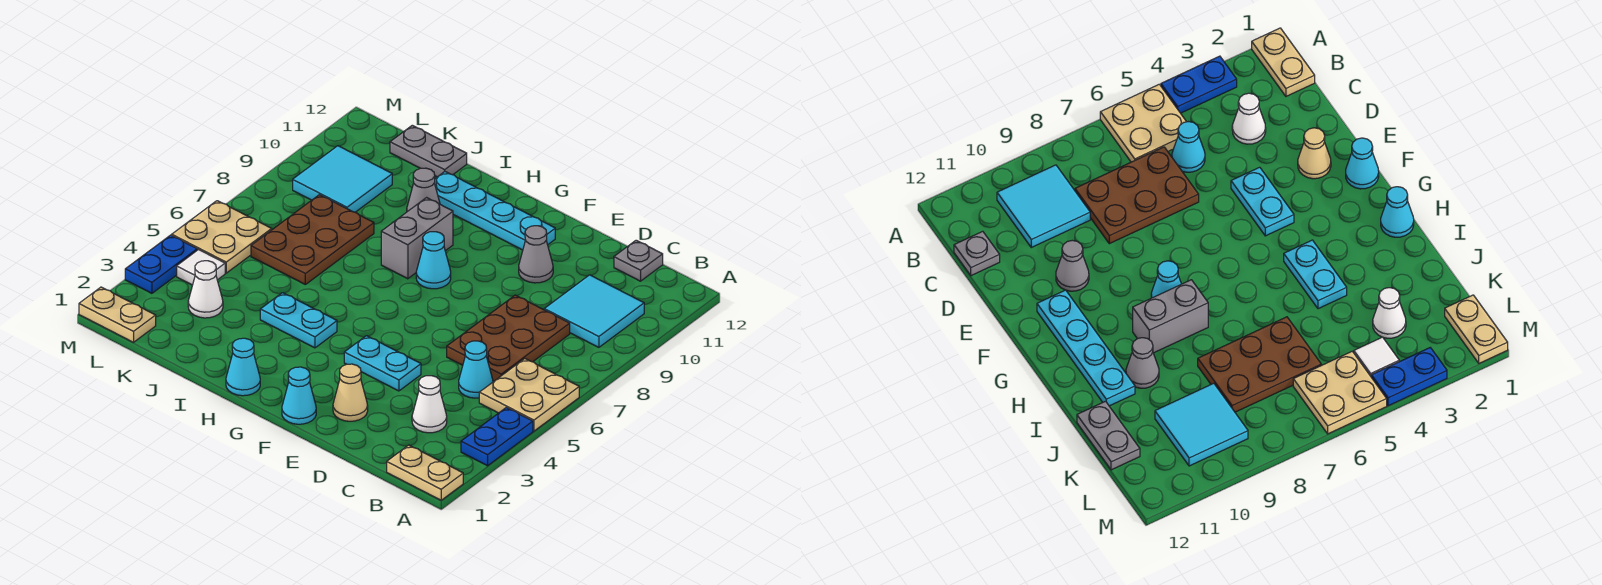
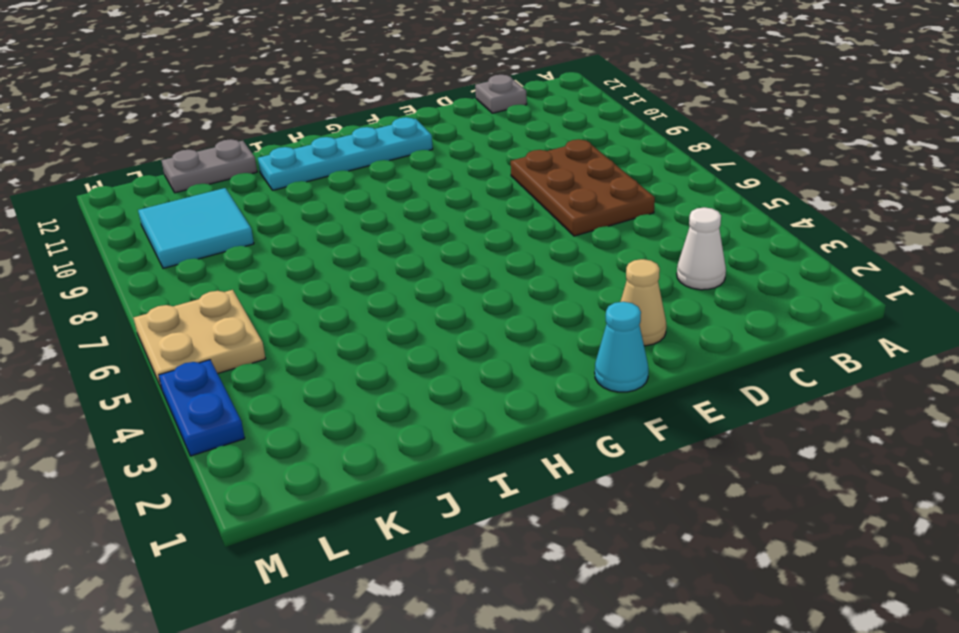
none -> tan plate A1:B1 level 1
none -> blue plate A3:A4 level 1
none -> tan plate A5:B6 level 1

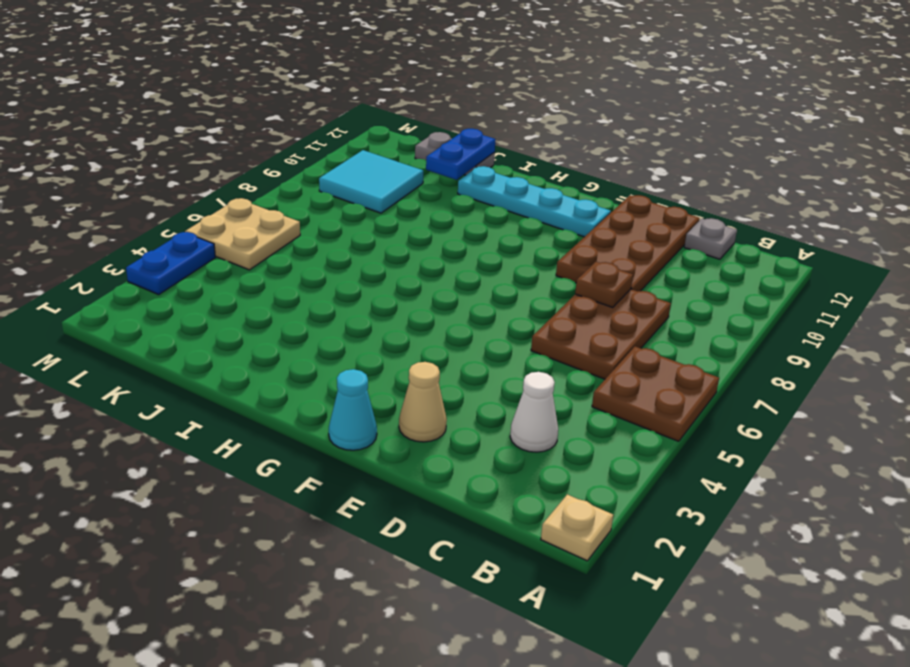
tan plate A1 level 1 -> tan plate A1:B1 level 1
brown plate A5:B6 level 1 -> tan plate A5:B6 level 1
brown plate D8 level 2 -> none
brown plate D9:E12 level 1 -> grey cone E10 level 1
blue plate J11:J12 level 2 -> blue plate A3:A4 level 1
none -> cyan tile B9:C10 level 1
none -> cyan cone C5 level 1
none -> cyan plate E4:F4 level 1

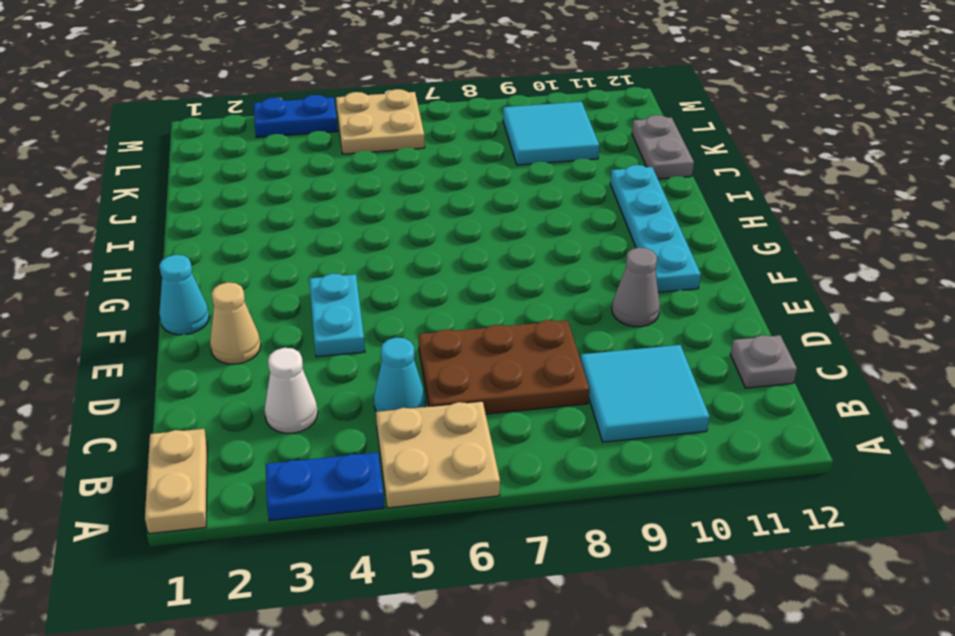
none -> cyan cone G8 level 1
none -> cyan cone H1 level 1
none -> cyan plate H4:I4 level 1

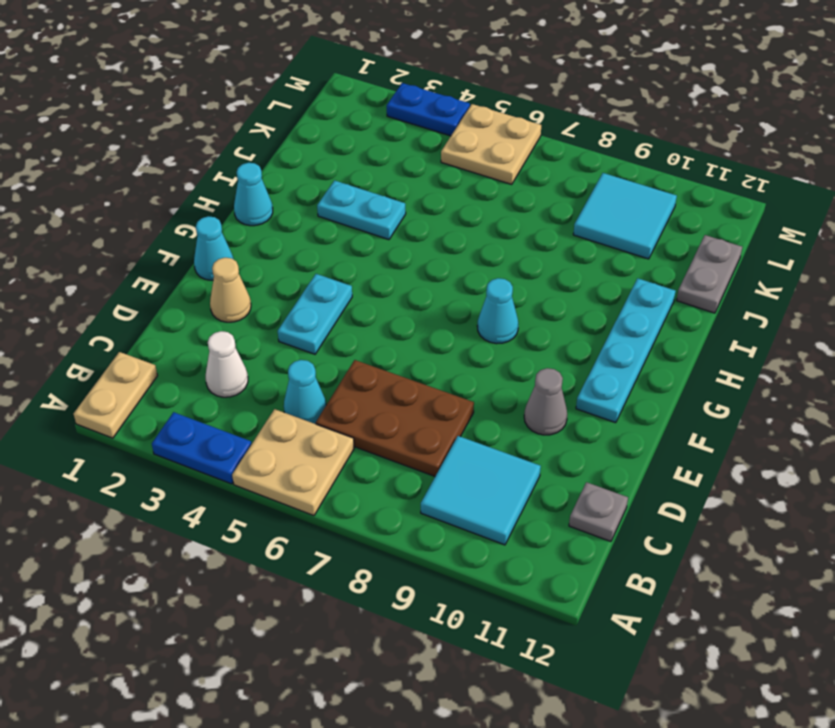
cyan plate I3:I4 level 1 -> cyan plate H4:I4 level 1
none -> grey brick H8:H9 level 1
none -> grey cone I10 level 1
none -> brown plate J6:K8 level 1

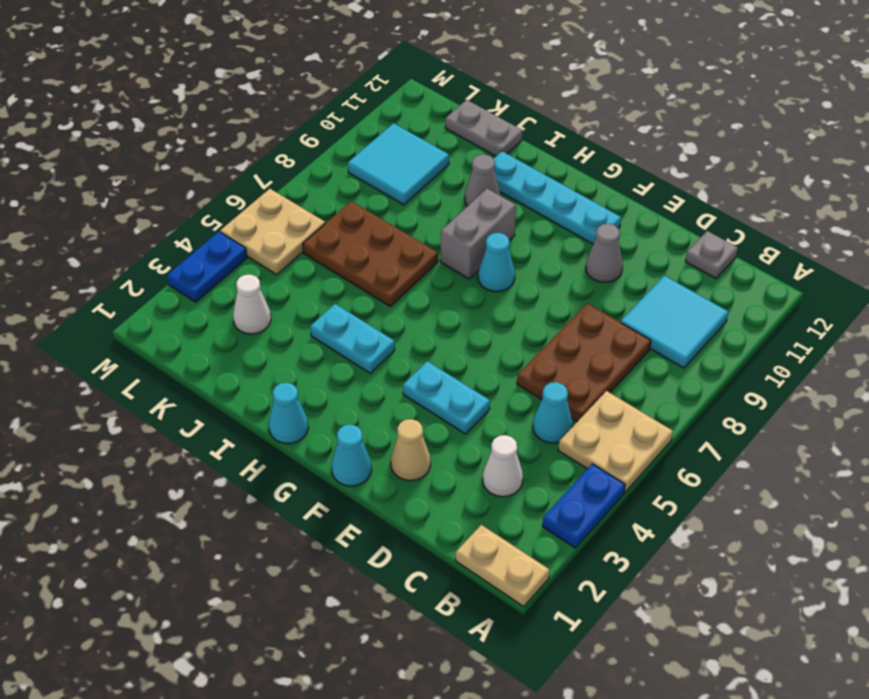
brown plate I6:K7 level 1 -> brown plate J6:K8 level 1
none -> tan plate L1:M1 level 1
none -> white tile L4 level 1

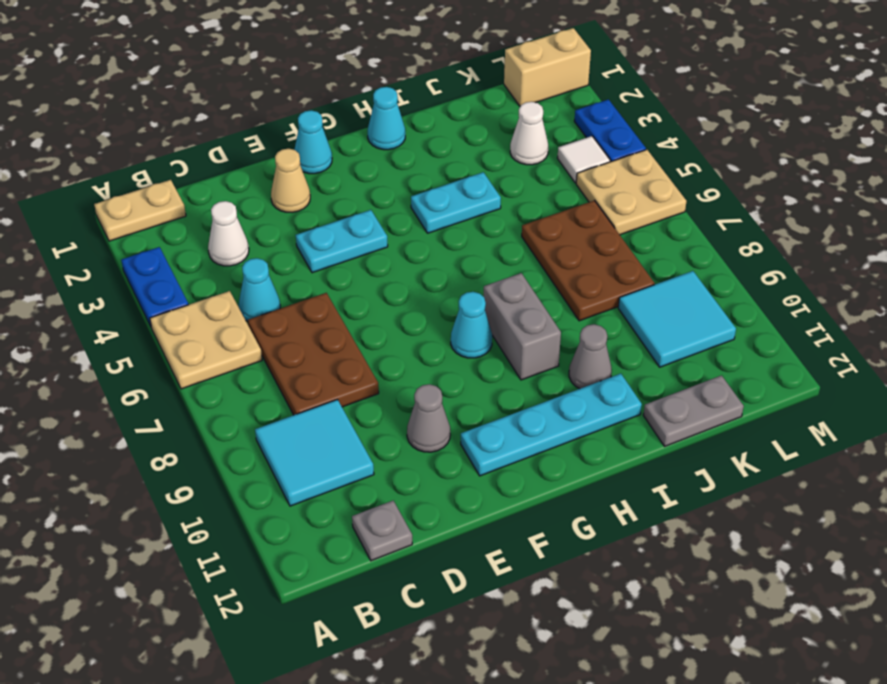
tan brick L1:M1 level 1 -> tan plate L1:M1 level 1

